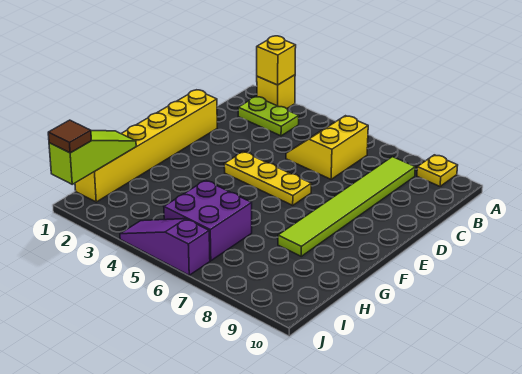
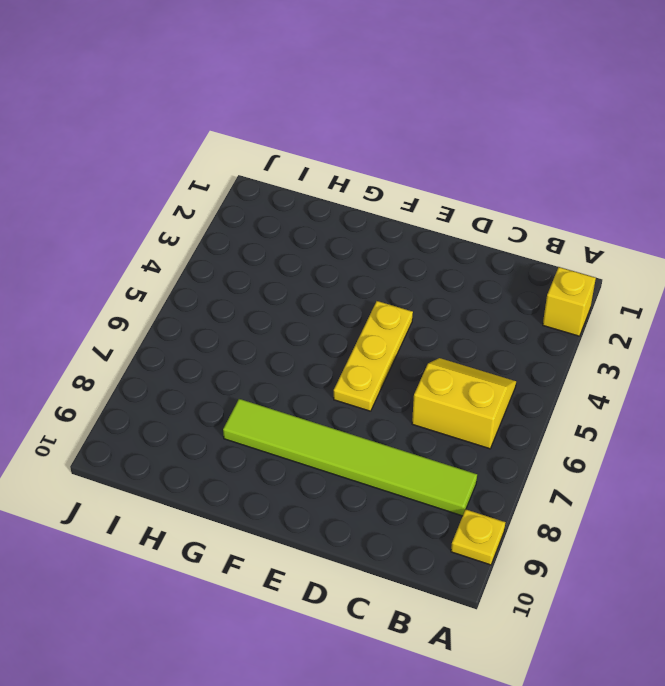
none -> lime plate B2:B3 level 1
none -> yellow brick D1:I1 level 1
none -> purple brick H5:I6 level 1

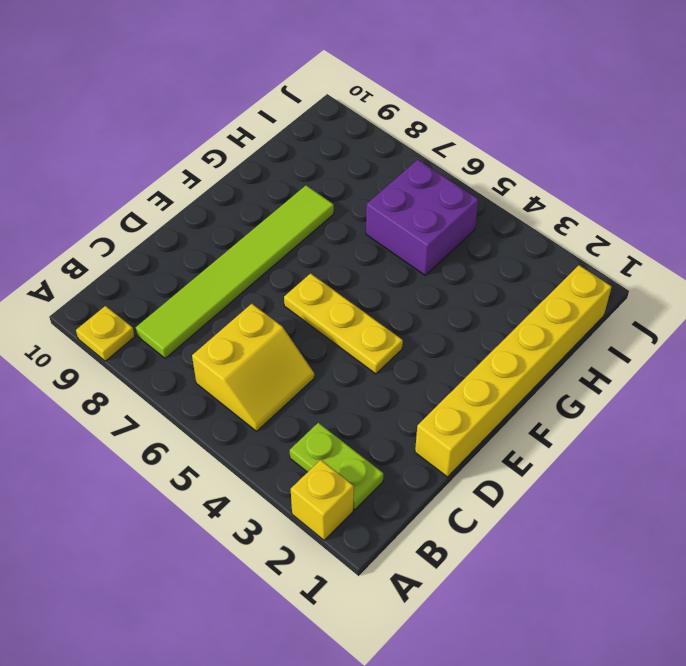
none -> purple slope J4:J6 level 1 top 6
none -> yellow brick A2 level 2
none -> lime slope H1:J1 level 2 top J

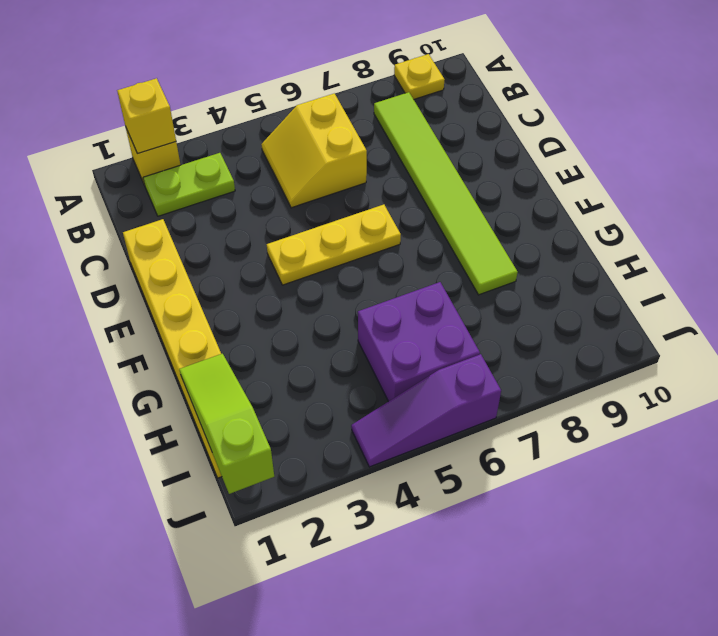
none -> brown tile J1 level 3

